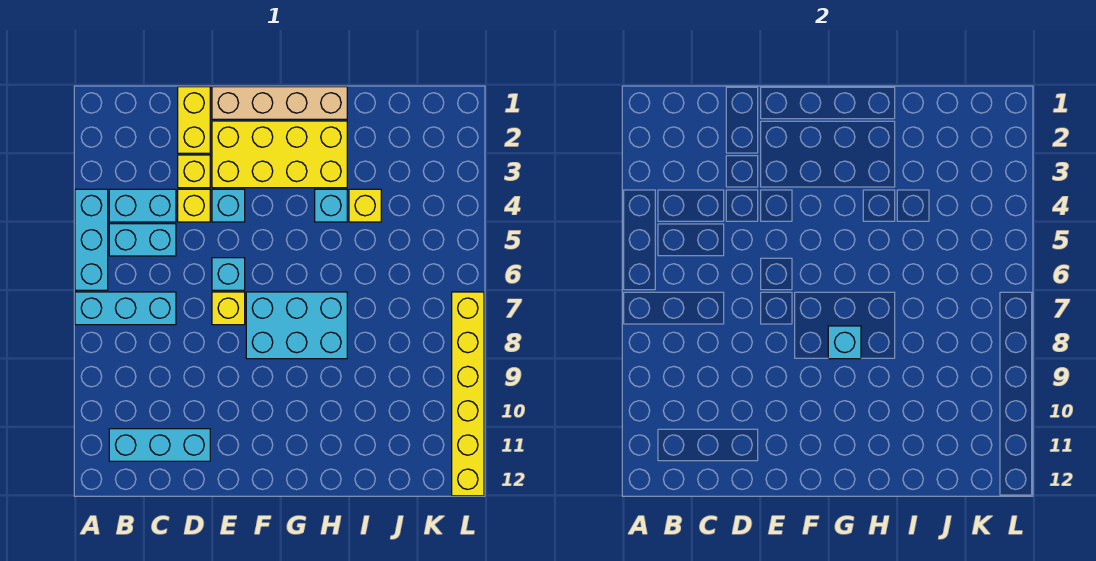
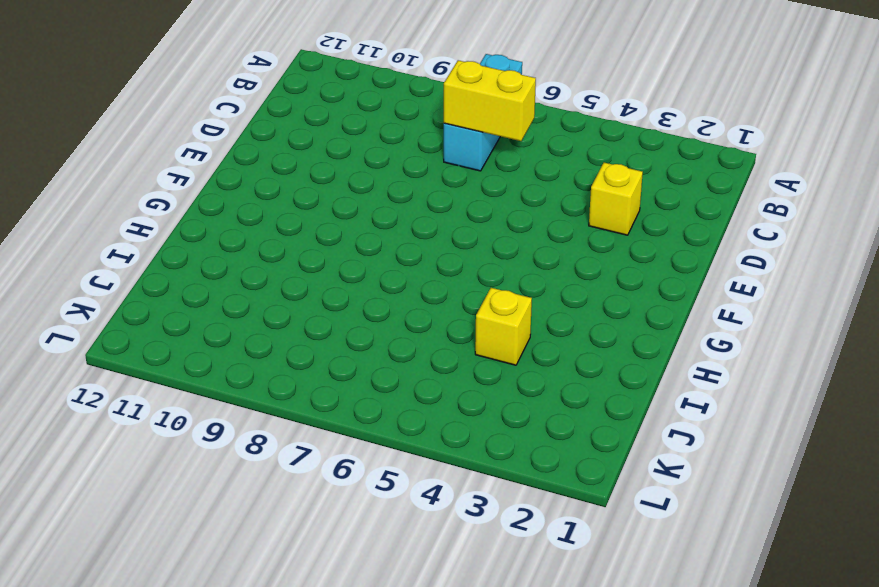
yellow brick C6:C7 level 2 -> yellow brick D1:D2 level 1
none -> cyan brick A4:A6 level 1
none -> cyan brick B4:C4 level 1
none -> cyan brick B5:C5 level 1

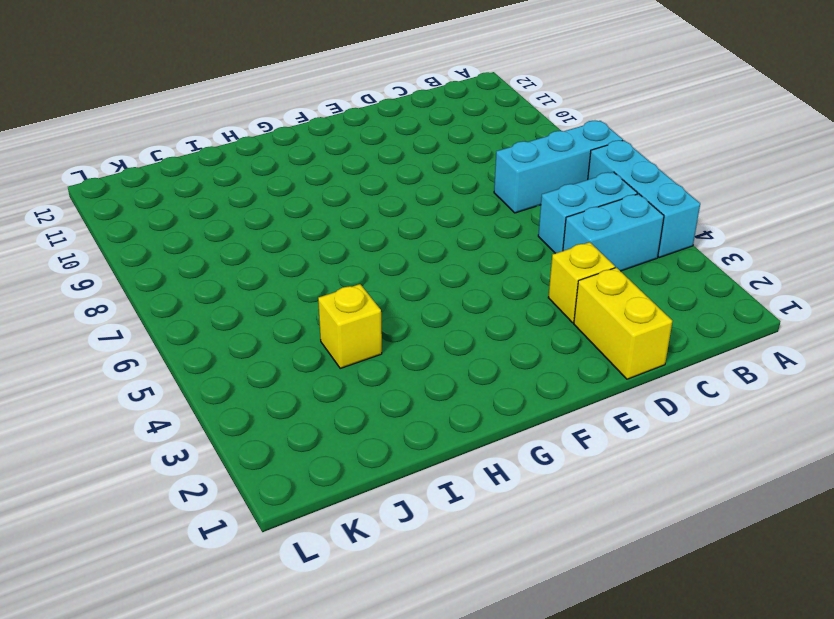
none -> cyan brick B11:D11 level 1
none -> yellow brick D4 level 1
none -> tan brick E1:H1 level 1

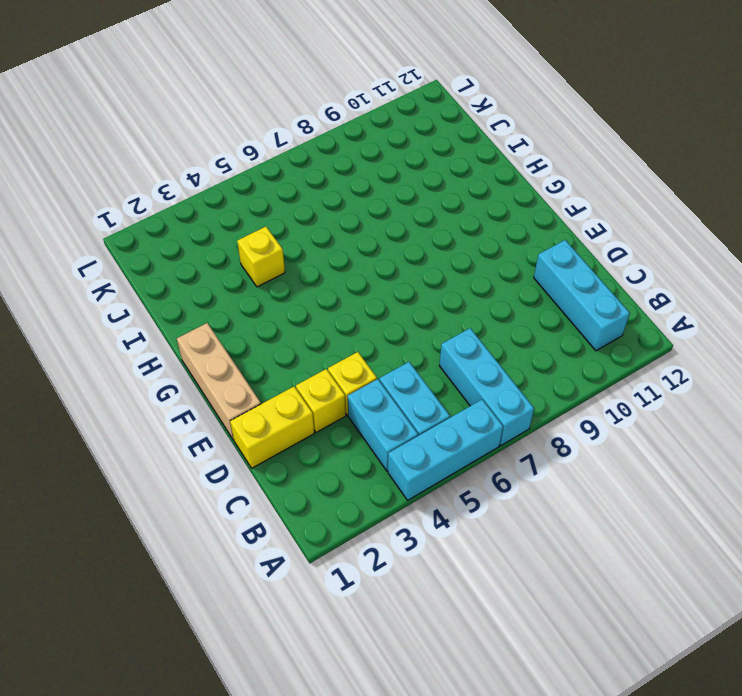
tan brick E1:G1 level 1 -> tan brick E1:H1 level 1
none -> yellow brick E2:H3 level 1
none -> cyan brick E4 level 1
none -> cyan brick E6 level 1

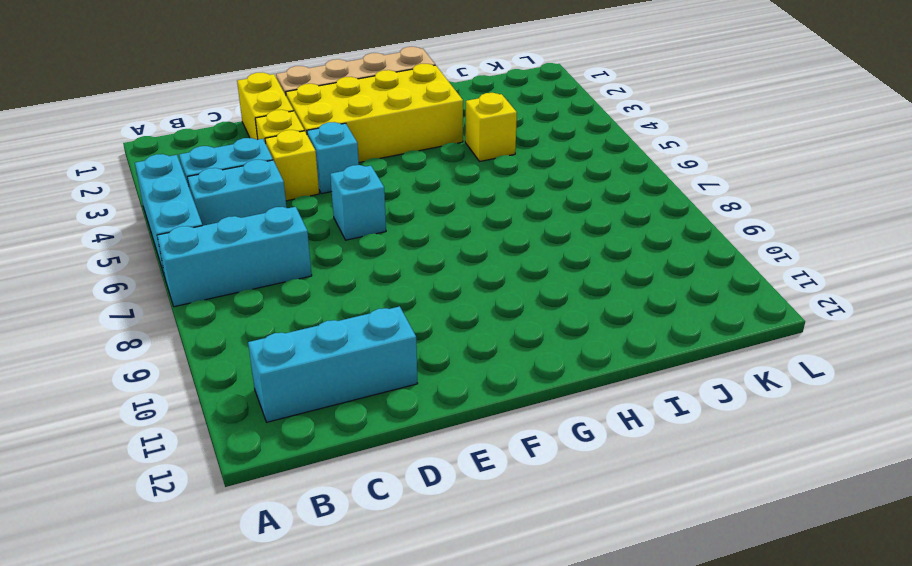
none -> yellow brick E7 level 1
none -> cyan brick F7:H8 level 1
none -> cyan brick H4 level 1

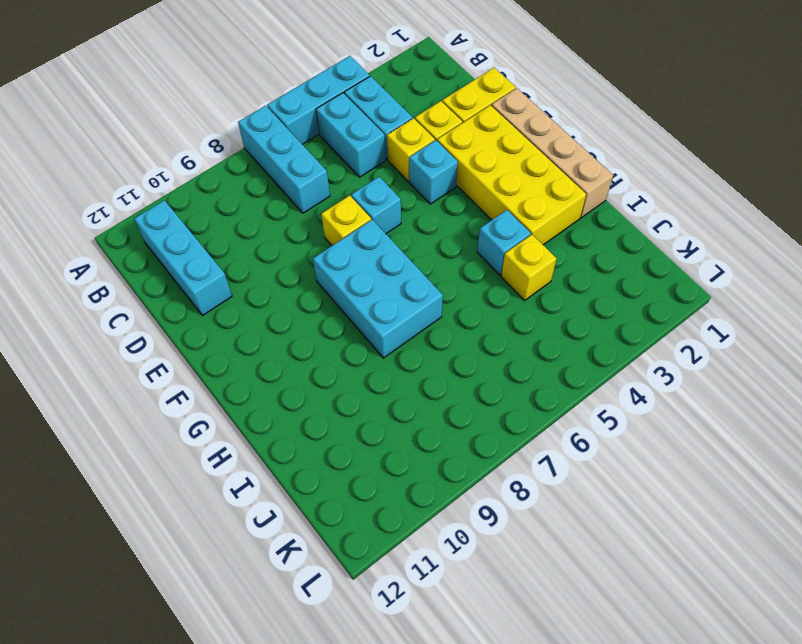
none -> yellow brick L7:L12 level 1
none -> cyan brick G8 level 2

